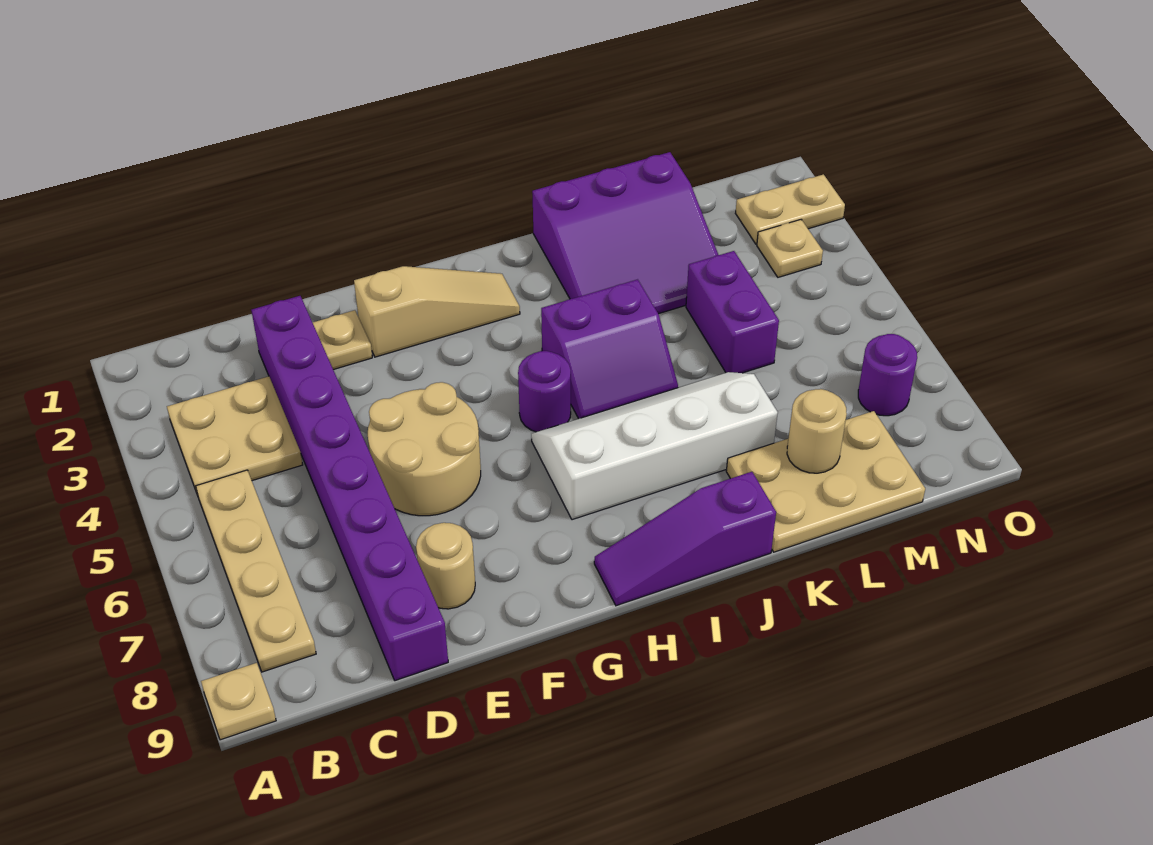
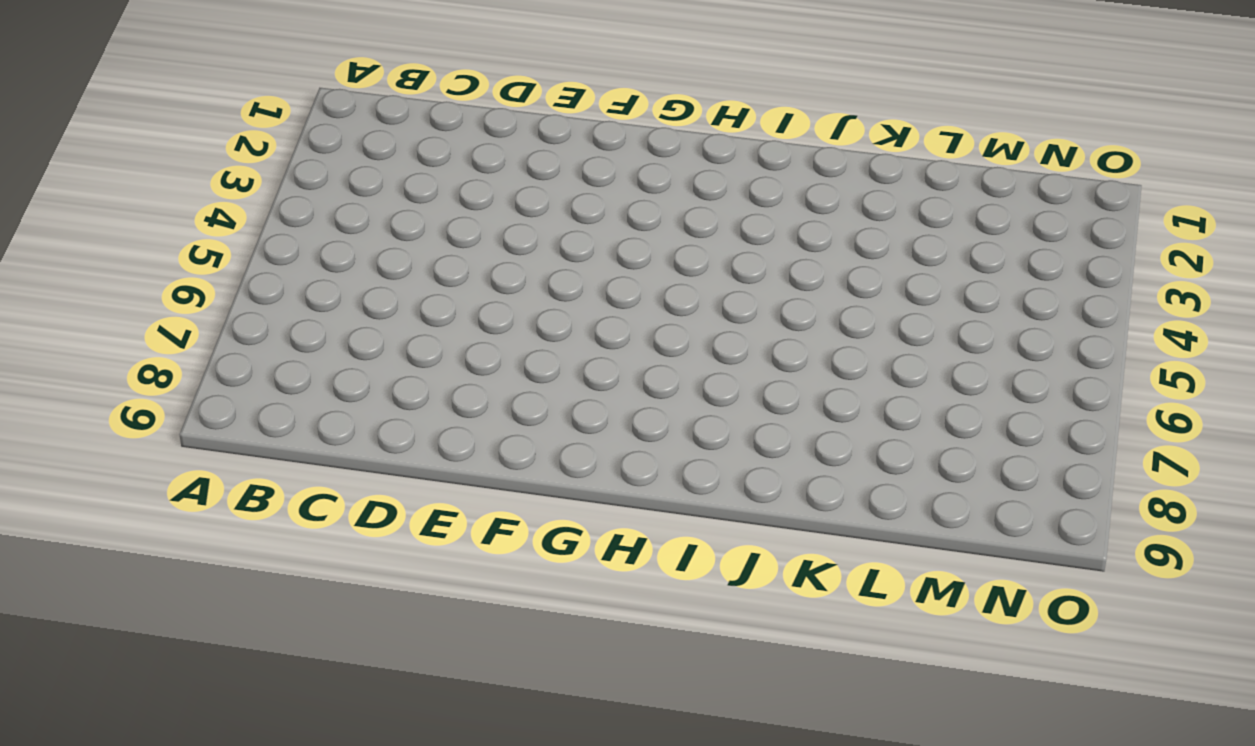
none -> tan plate A9 level 1
none -> tan plate B3:C4 level 1
none -> tan plate B5:B8 level 1

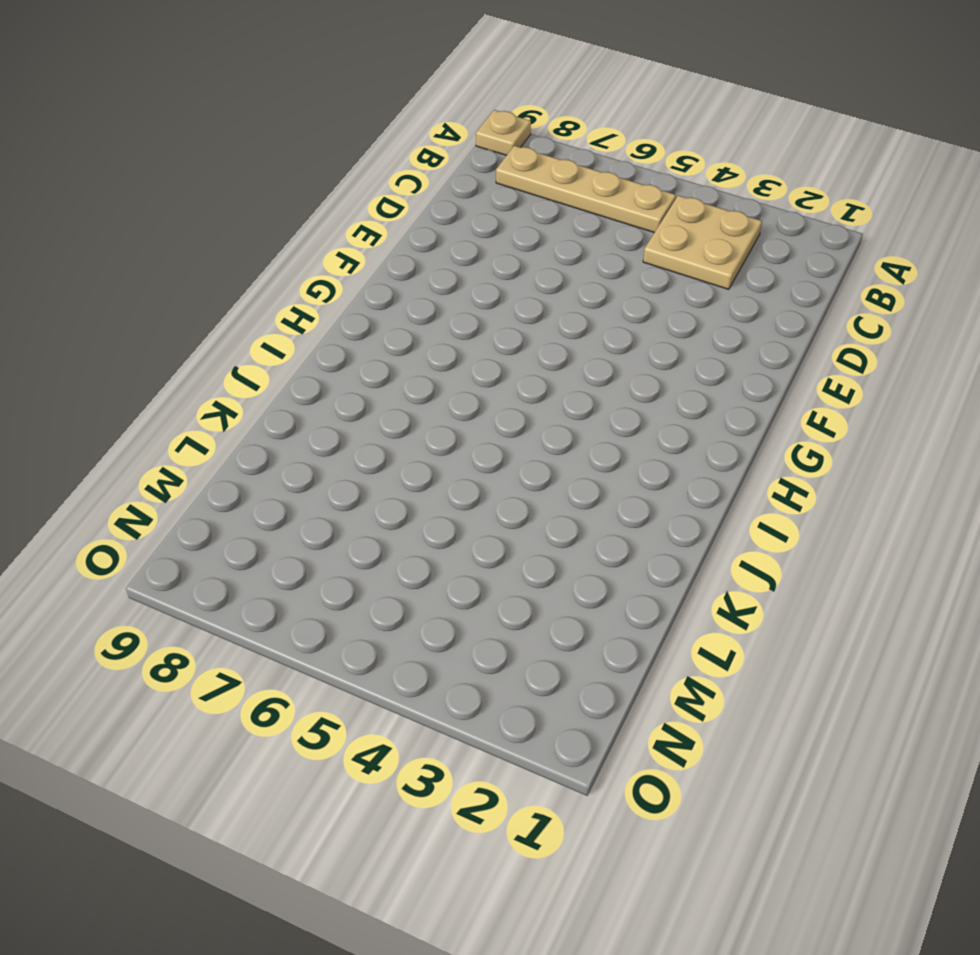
none -> purple brick D2:D9 level 1
none -> tan plate E2 level 1
none -> tan round brick E5:F6 level 1

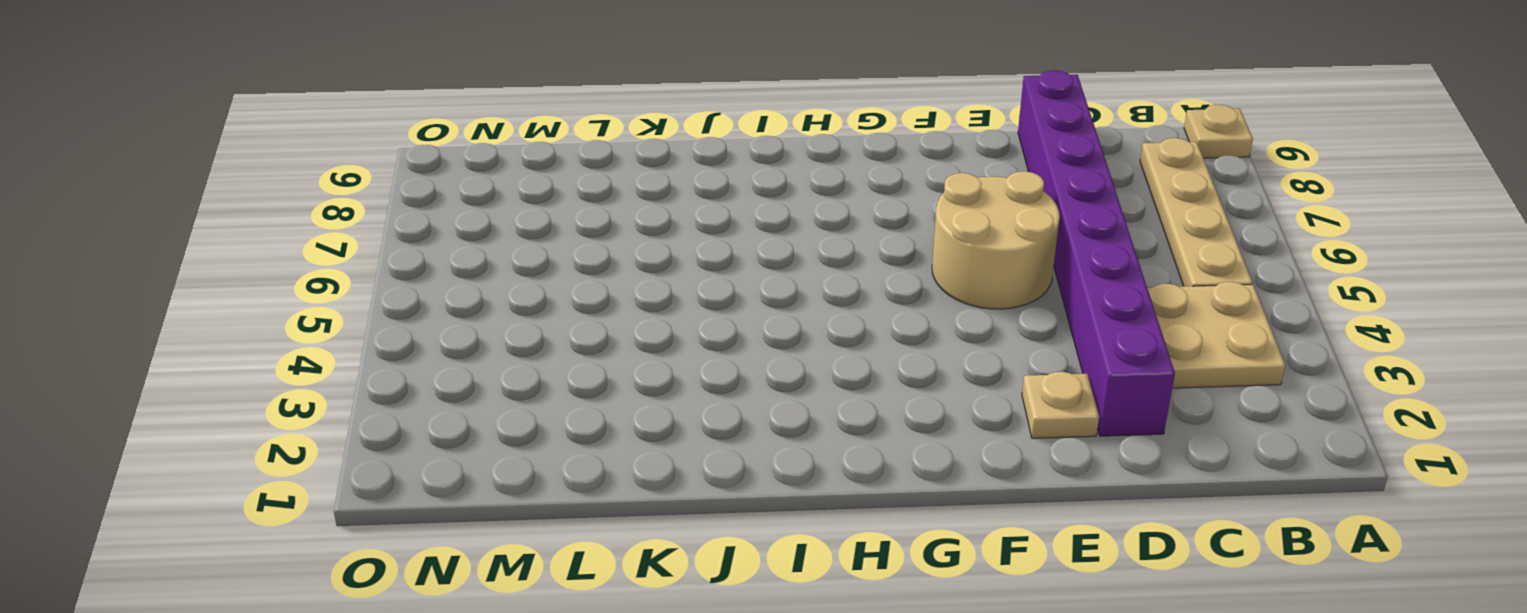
none -> tan round brick E8 level 1
none -> tan slope F2:H2 level 1 top F
none -> purple round brick H5 level 1

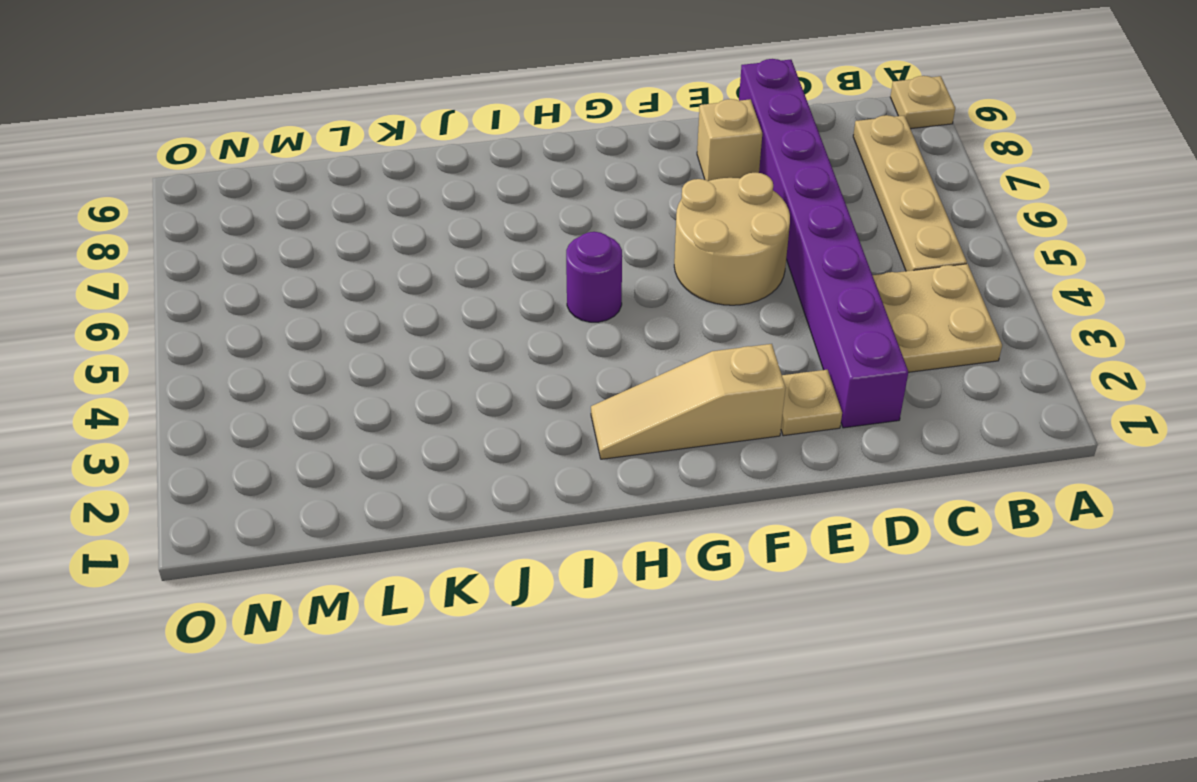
tan brick E8 level 1 -> tan round brick E8 level 1
none -> white slope H6:K7 level 1 top 7
none -> purple slope H9:J9 level 1 top J
none -> purple slope I4:J5 level 1 top 4

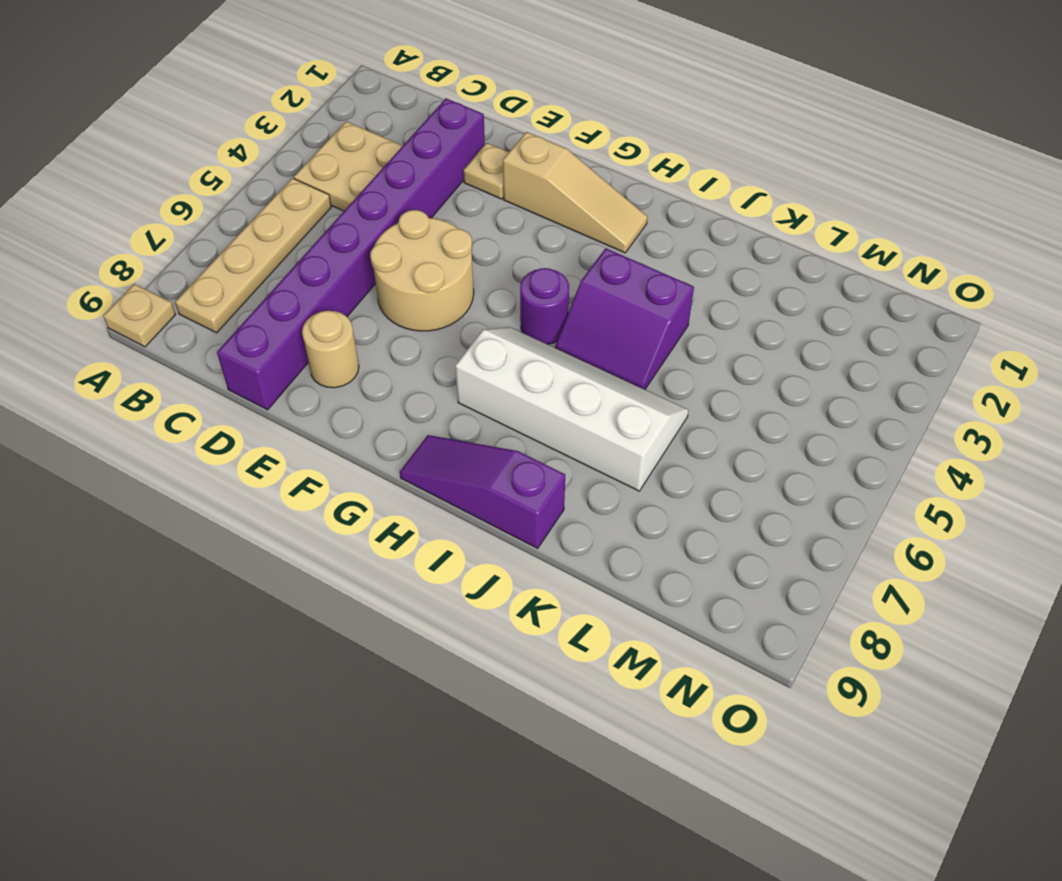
none -> purple slope J1:L3 level 1 top 1
none -> tan plate K8:M9 level 1
none -> purple brick L4:L5 level 1

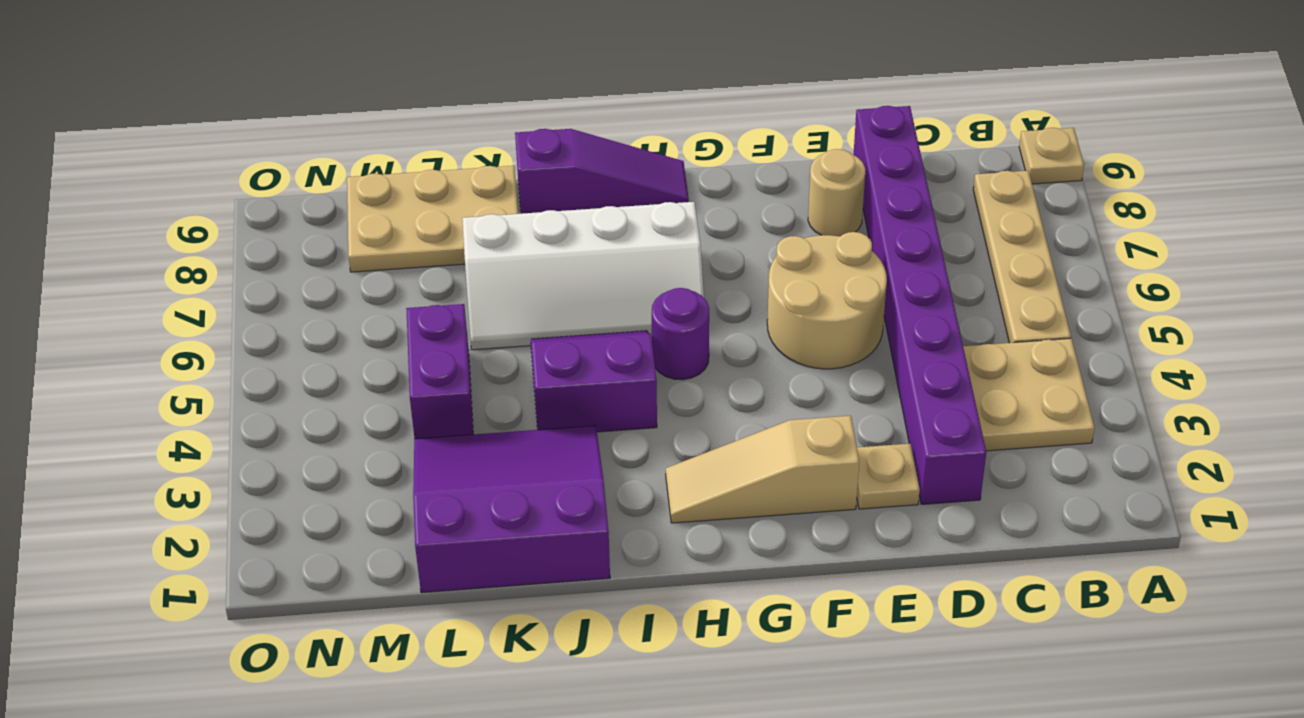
none -> tan plate N2:O2 level 1
none -> tan plate N3 level 1
none -> purple round brick N7 level 1

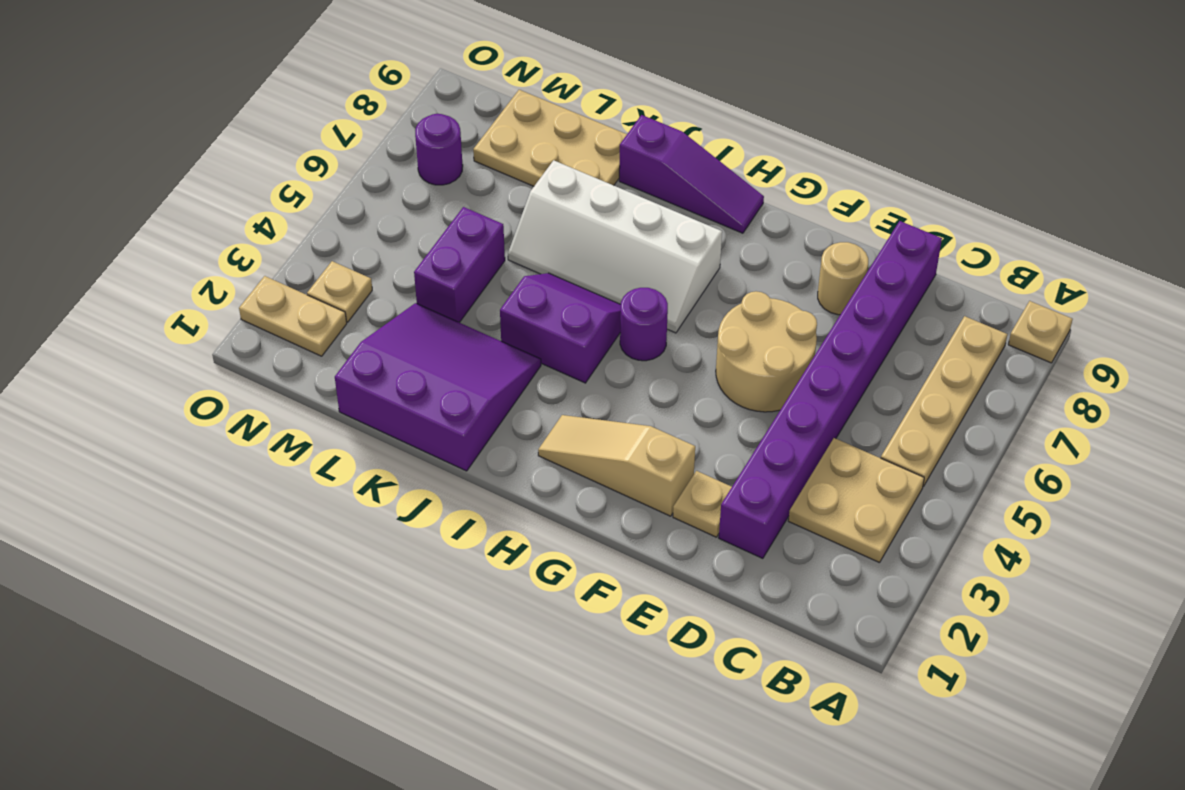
none -> tan round brick L8 level 2

